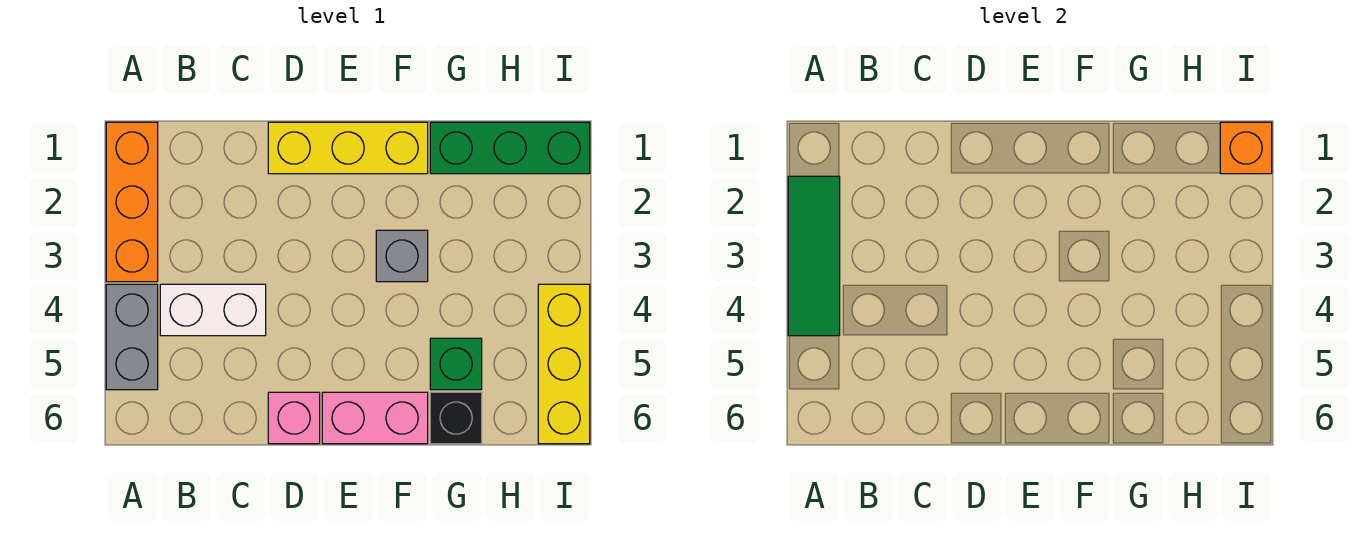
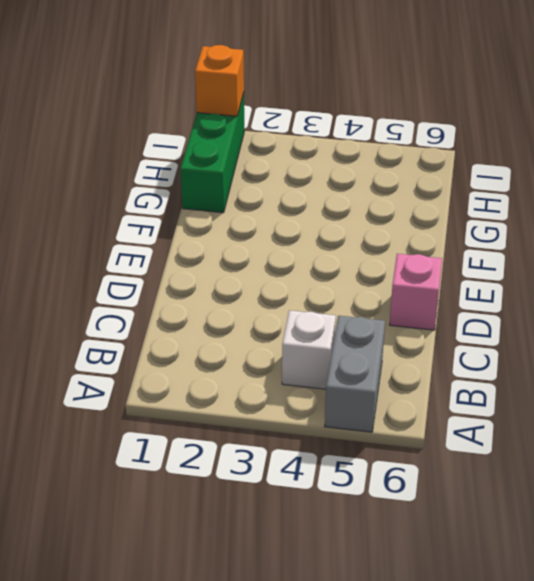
grey brick A5:B5 level 1 -> grey brick A4:A5 level 1
white brick B4 level 1 -> white brick B4:C4 level 1
none -> orange brick A1:A3 level 1
none -> yellow brick D1:F1 level 1
none -> pink brick E6:F6 level 1

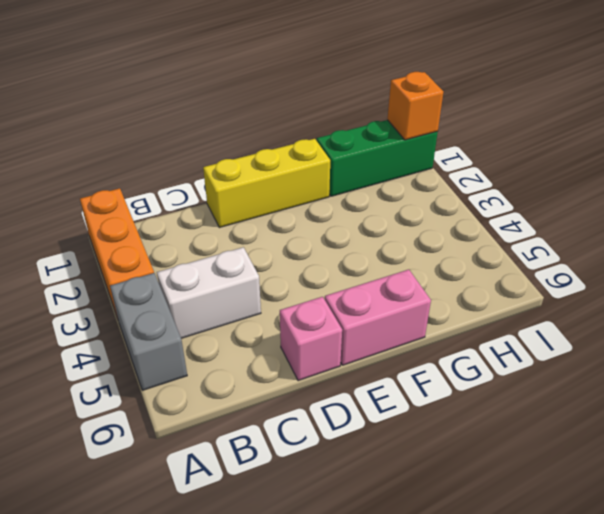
none -> grey brick F3 level 1
none -> green brick G5 level 1
none -> black brick G6 level 1

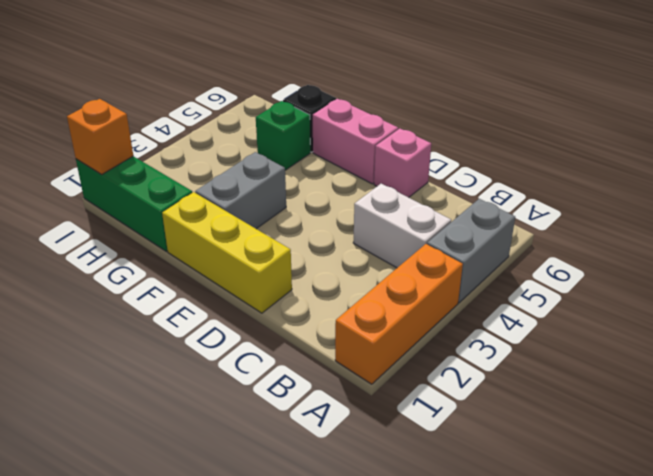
grey brick F2:F3 level 1 -> grey brick F3 level 1
none -> yellow brick I4:I6 level 1
none -> green tile A2:A4 level 2

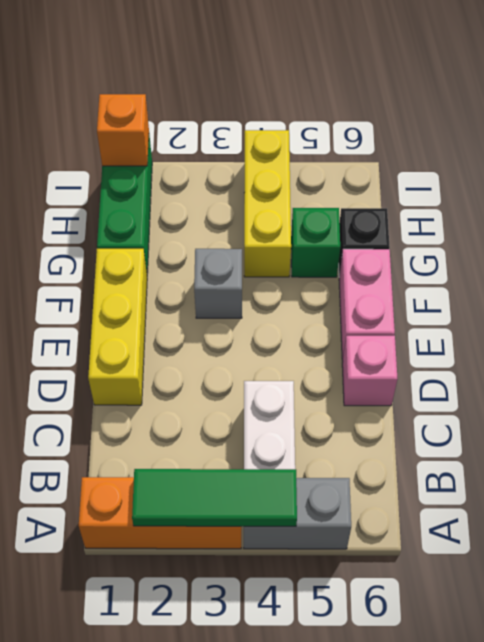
yellow brick G4:I4 level 1 -> yellow brick I4:I6 level 1

